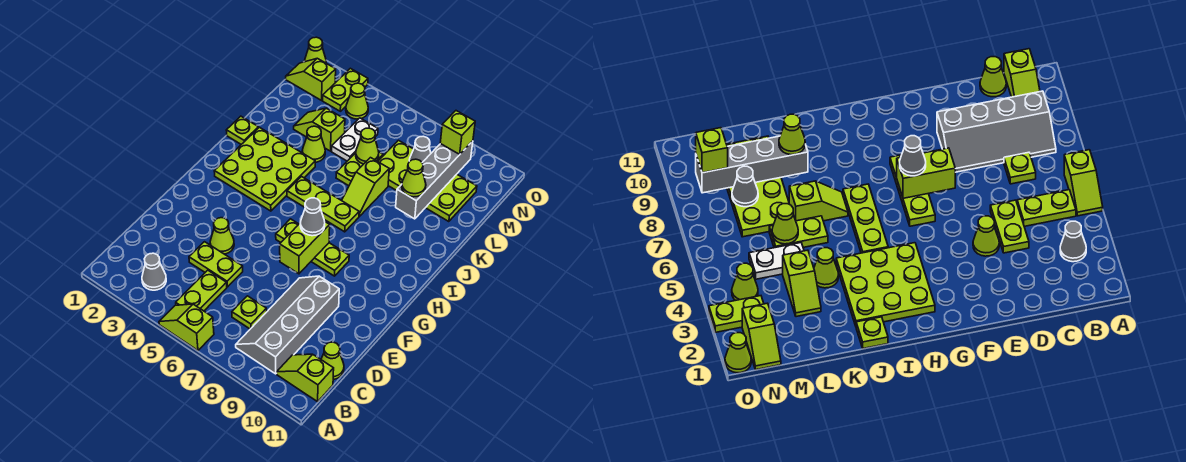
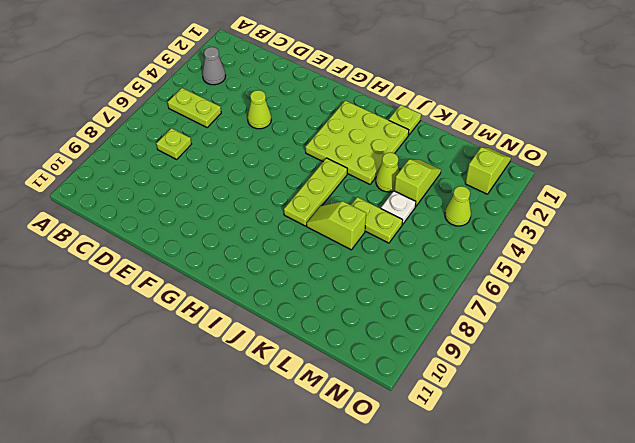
white plate L5 level 1 -> white plate L5:M5 level 1
none -> lime slope A5:A6 level 1 top 6
none -> grey slope B8:E9 level 1 top 9
none -> lime slope B10:B11 level 1 top 11
none -> lime cone C11 level 1

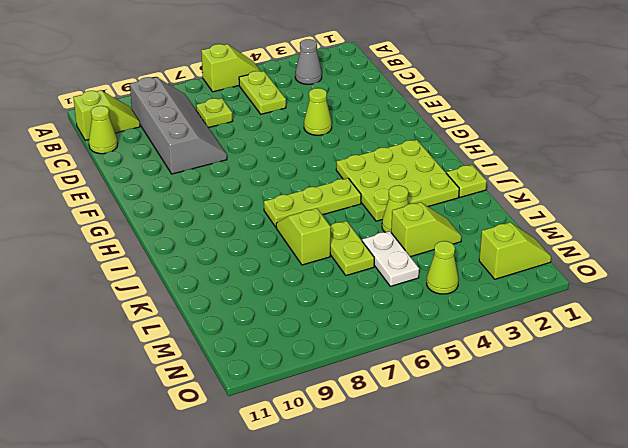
none -> lime plate D4:D5 level 1
none -> lime plate G6:G8 level 1
none -> lime plate L7:M10 level 1
none -> lime plate N3:O3 level 1

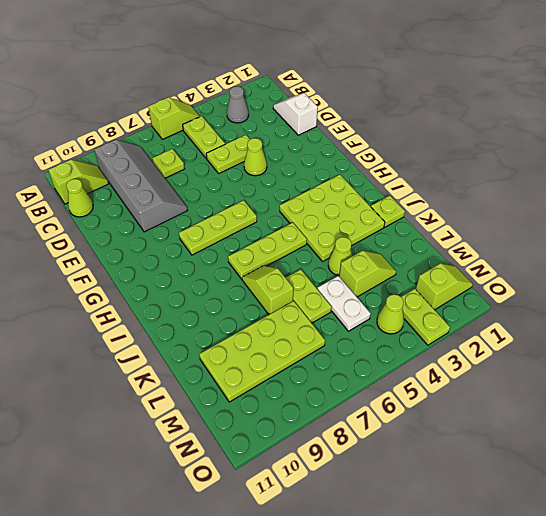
white slope C1:D1 level 1 top D -> none
none -> lime cone O1 level 1
none -> lime brick F7:G7 level 2
none -> grey brick K9:N9 level 2
none -> lime cone L6 level 2

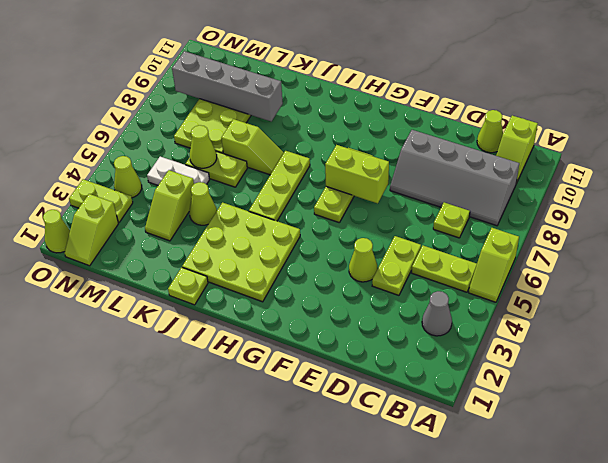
none -> grey cone M8 level 2
none -> grey cone G7 level 3
none -> lime cone K9 level 3
none -> lime brick N9 level 3

